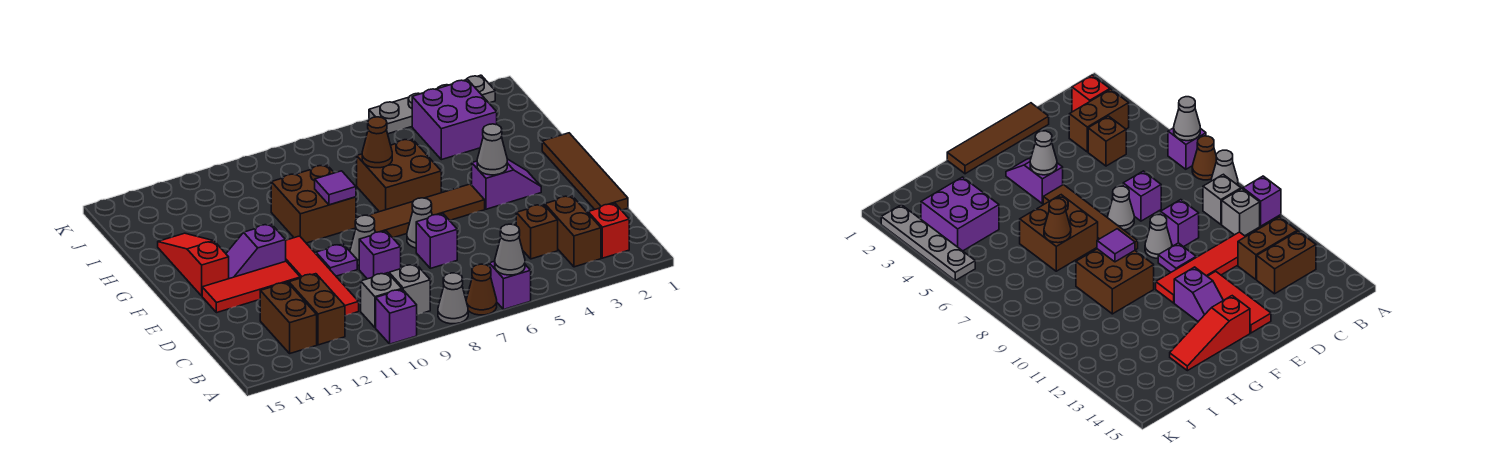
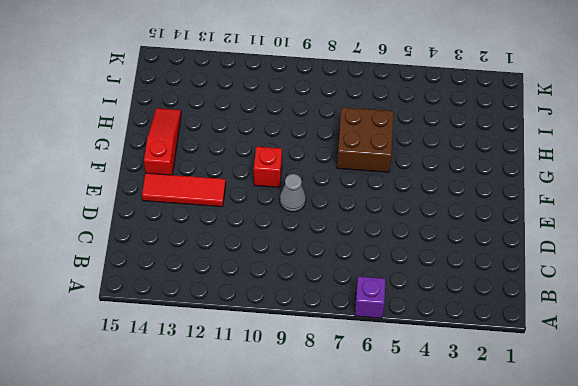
red brick F10 level 1 -> red brick B2 level 1
none -> brown cone A7 level 1
none -> grey cone A8 level 1
none -> purple brick A10 level 1
none -> brown brick B3:C3 level 1

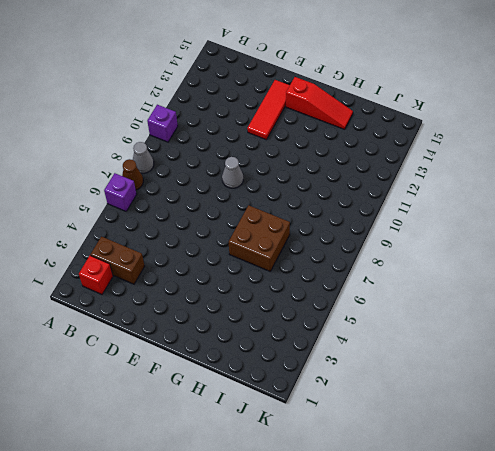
none -> grey brick B9 level 1
none -> grey brick B10 level 1
none -> brown brick B12:C12 level 1
none -> brown brick B13:C13 level 1

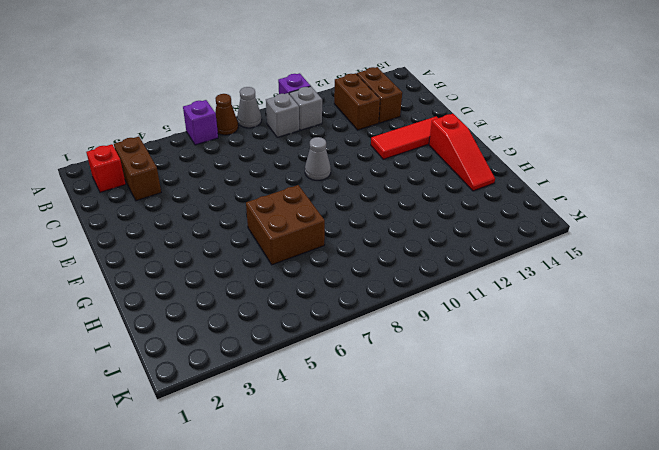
none -> brown brick C4 level 1
none -> red tile C11:F11 level 1
none -> brown tile D1:G1 level 1
none -> purple brick D7 level 1

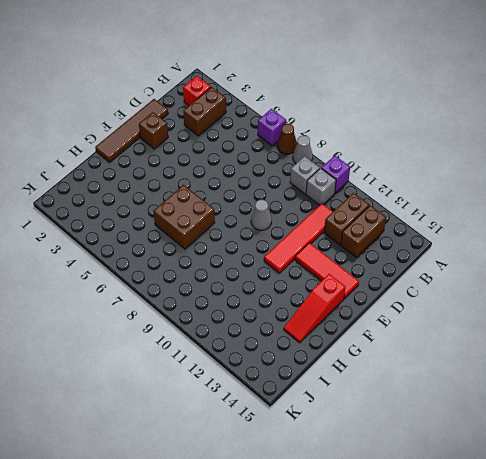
brown brick E2 level 1 -> brown brick C4 level 1
none -> purple brick D7 level 1
none -> purple brick D9 level 1
none -> grey cone E7 level 1
none -> purple plate E10 level 1

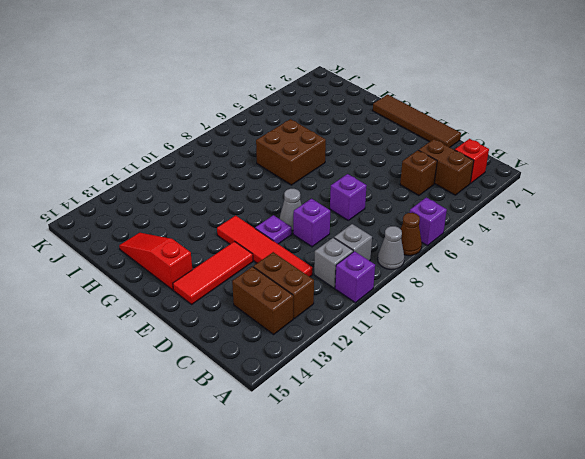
none -> grey cone E7 level 1
none -> purple slope F3:F4 level 1 top 4
none -> brown tile F5:F8 level 1
none -> purple slope F12:F13 level 1 top 12

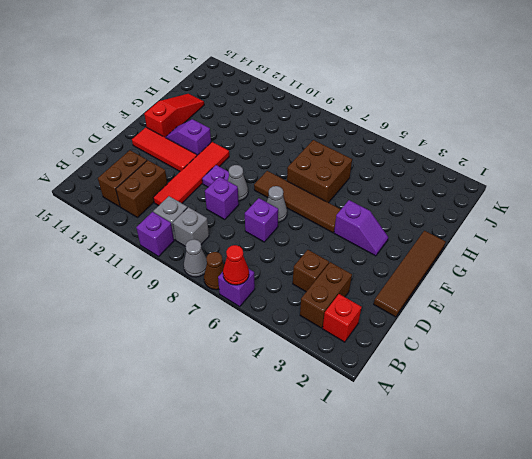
red cone A6 level 2 -> grey cone A6 level 2
none -> brown brick G9:H10 level 1
none -> purple brick I3:J4 level 1
none -> grey plate K2:K5 level 1
none -> grey cone F4 level 2

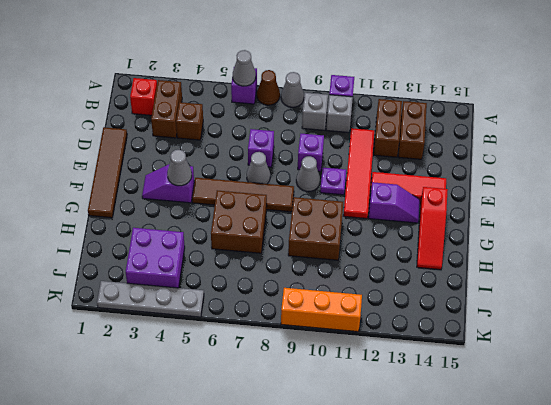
orange brick K9:K11 level 1 -> none
none -> purple tile G9 level 2
none -> brown cone H7 level 2

